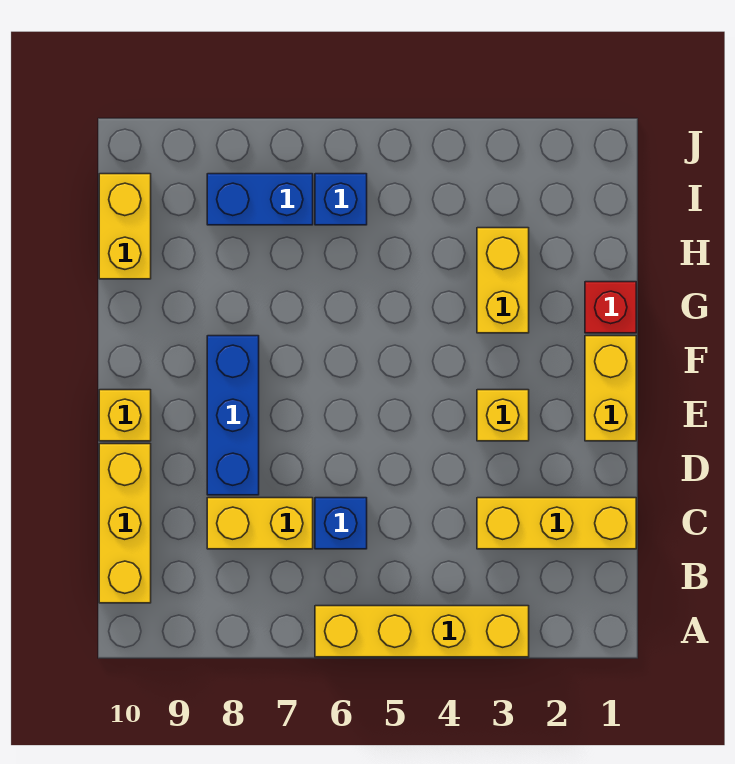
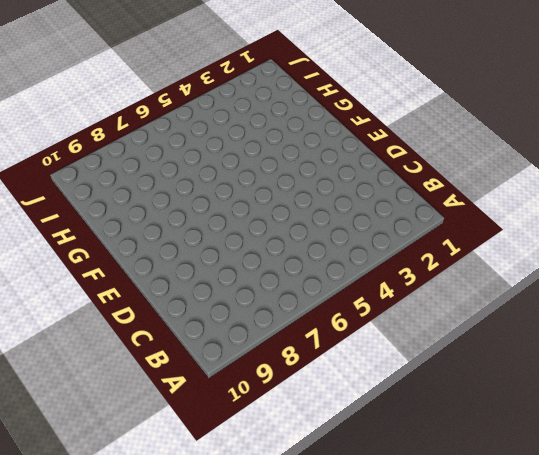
none -> yellow brick A3:A6 level 1
none -> yellow brick B10:D10 level 1
none -> yellow brick C1:C3 level 1

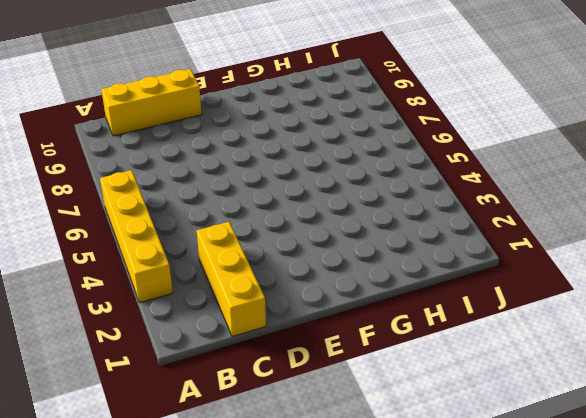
none -> blue brick C6 level 1
none -> yellow brick C7:C8 level 1
none -> blue brick D8:F8 level 1

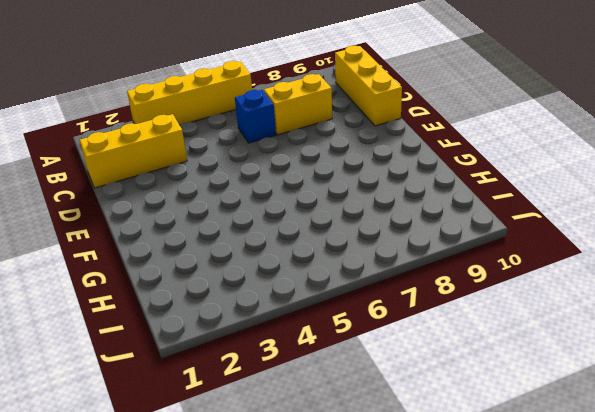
none -> blue brick D8:F8 level 1
none -> yellow brick E1:F1 level 1
none -> yellow brick E3 level 1

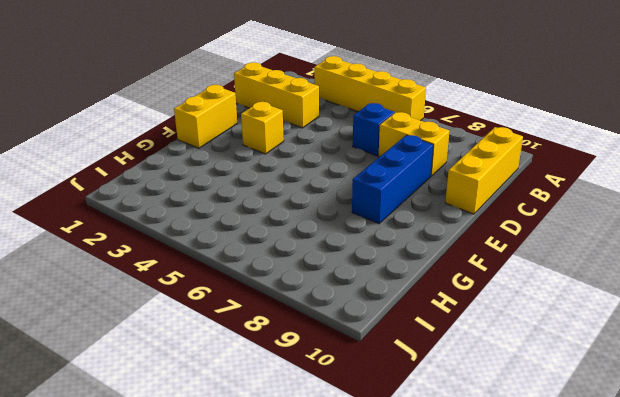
none -> yellow brick E10 level 1
none -> red brick G1 level 1
none -> yellow brick G3:H3 level 1

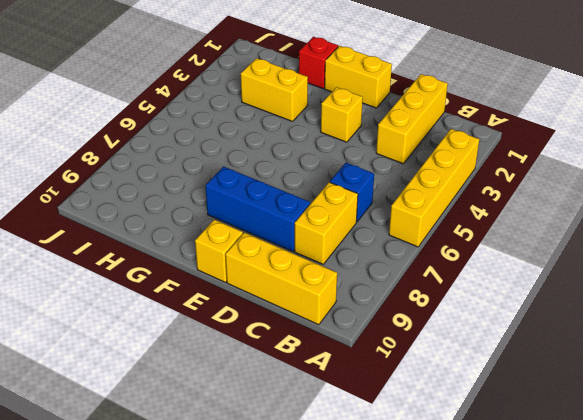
none -> yellow brick H10:I10 level 1
none -> blue brick I6 level 1
none -> blue brick I7:I8 level 1

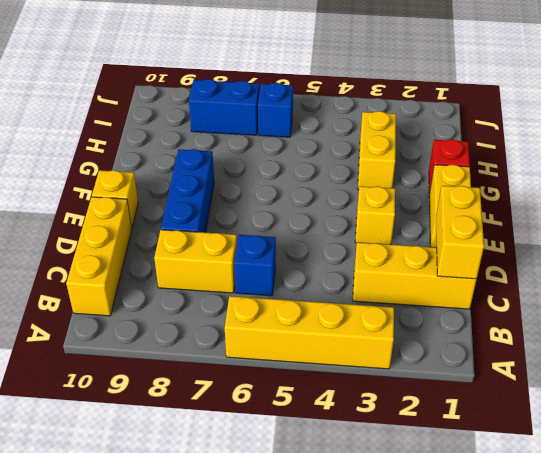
yellow brick C1:D1 level 2 -> yellow brick H10:I10 level 1

